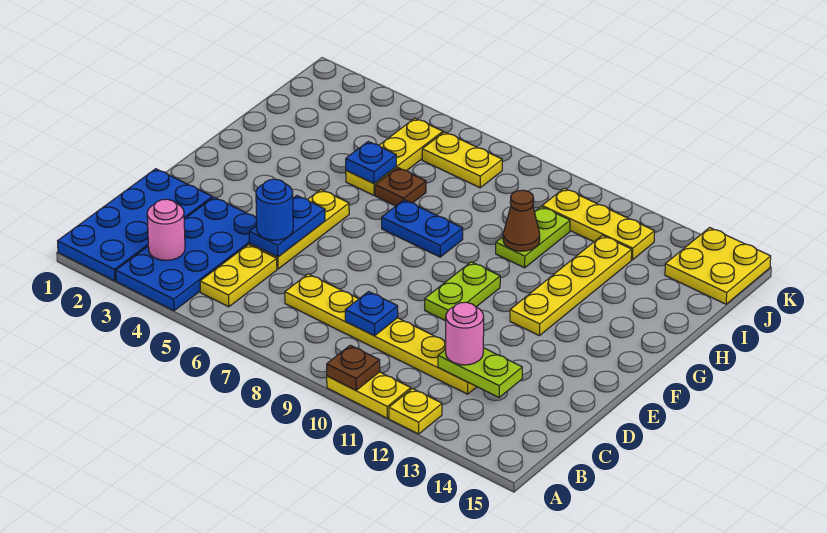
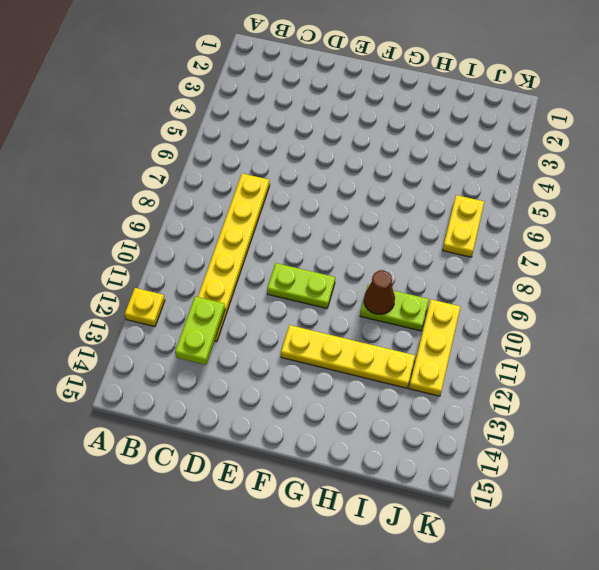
none -> blue plate A1:D2 level 1
none -> blue plate A3:D4 level 1
none -> yellow plate A10:A11 level 1

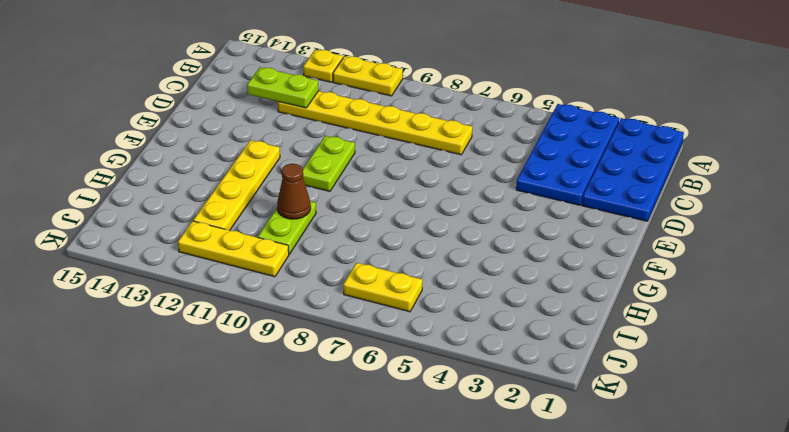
none -> yellow plate B5:C5 level 1
none -> yellow plate D5:F5 level 1
none -> blue plate G7:G8 level 1

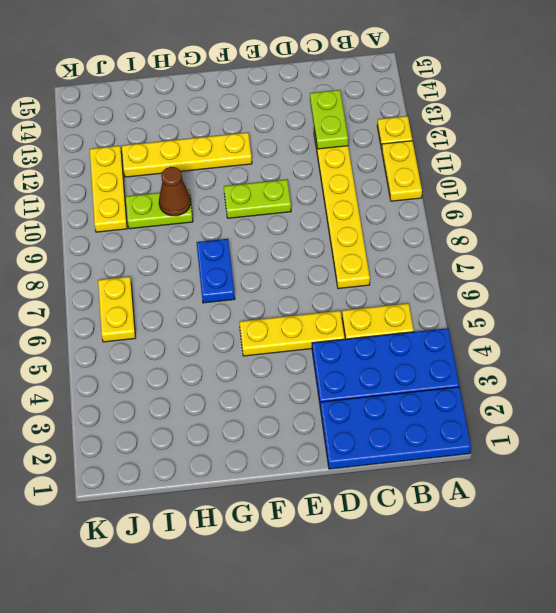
none -> yellow plate H5:J5 level 1
none -> brown plate H6 level 1
none -> yellow plate J14:K15 level 1

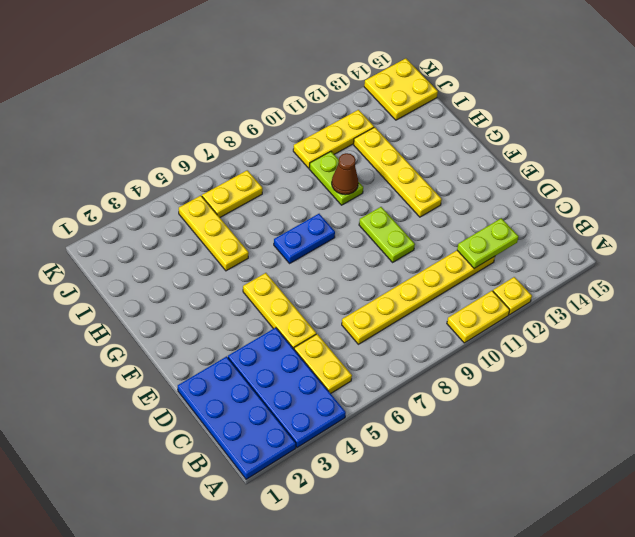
none -> brown plate H6 level 1
none -> brown plate A10 level 2
none -> pink round brick B3 level 2

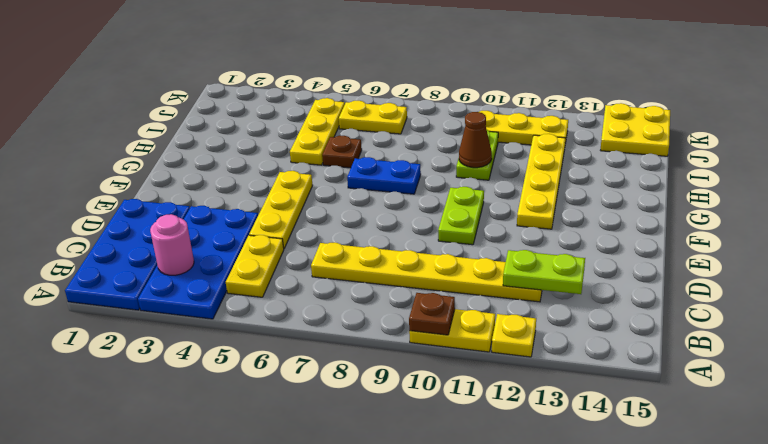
none -> blue plate C9 level 2
none -> blue plate D5:E5 level 2
none -> blue plate H5 level 2

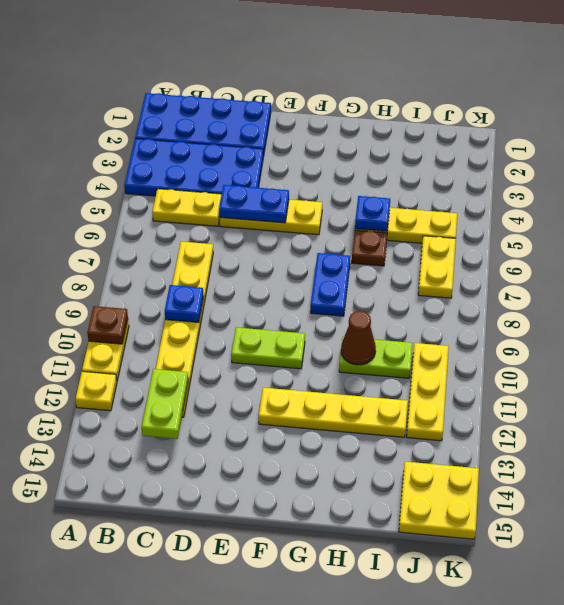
none -> pink round brick B3 level 2
none -> pink round brick C12 level 3
none -> blue round brick D5 level 3

